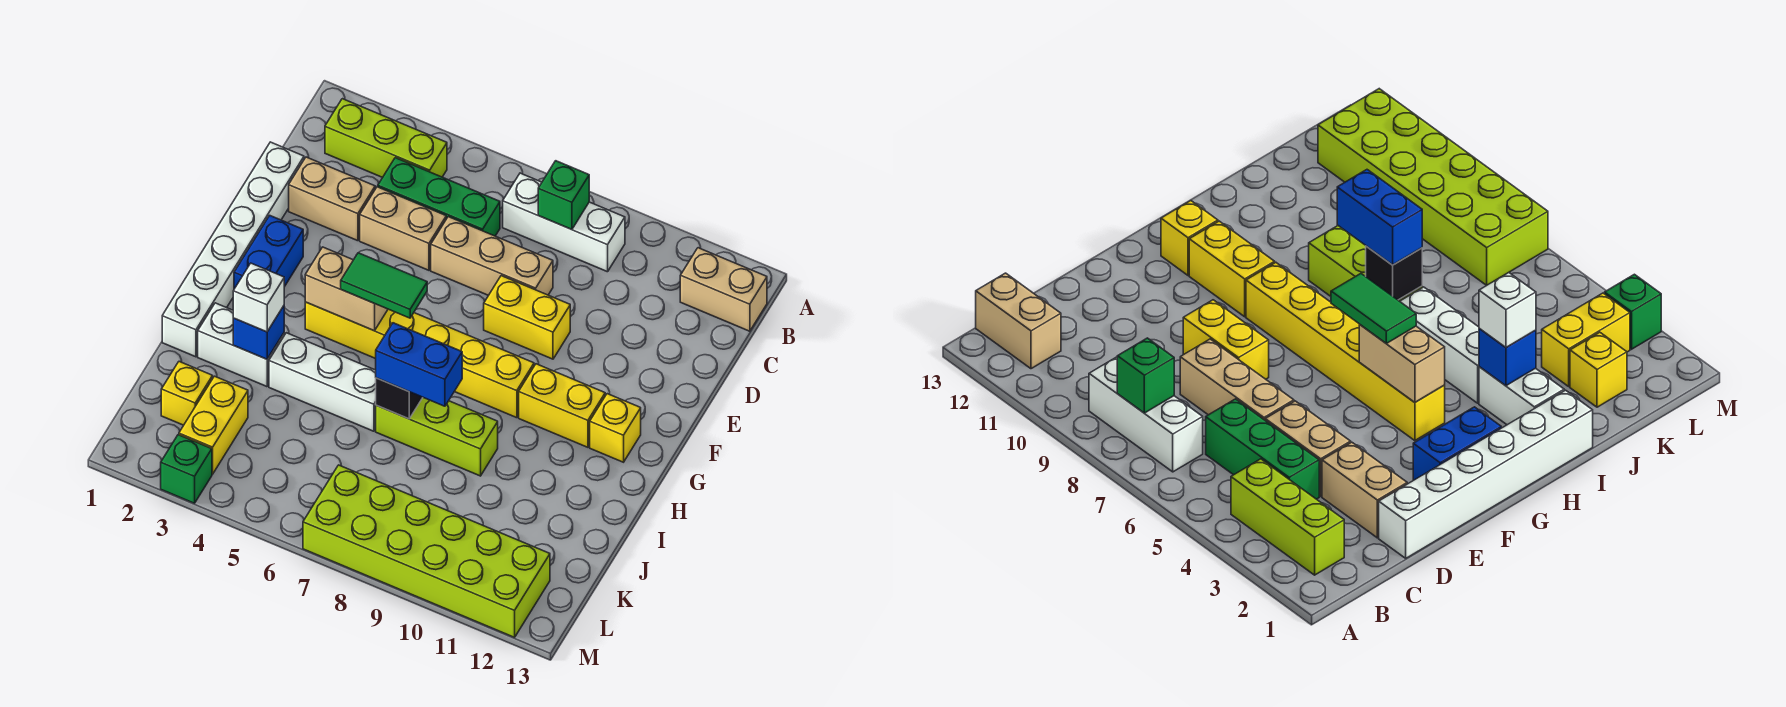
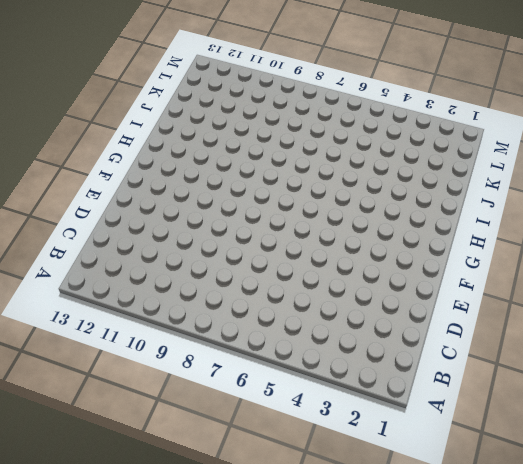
none -> lime brick B2:B4 level 1
none -> white brick B7:B9 level 1
none -> tan brick B12:B13 level 1

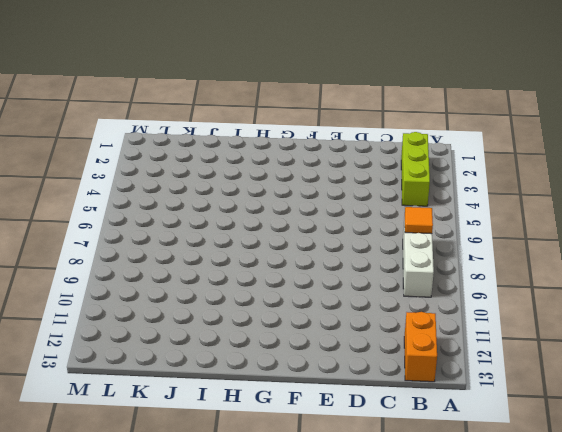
orange tile B7 level 2 -> none
orange brick B12:B13 level 1 -> tan brick B12:B13 level 1
none -> green brick C4:C6 level 1
none -> white brick D1:I1 level 1
none -> tan brick D2:D3 level 1

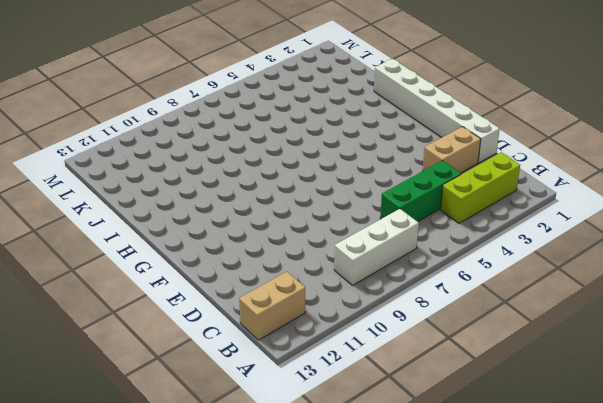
none -> tan brick D4:D5 level 1
none -> tan brick D6:D8 level 1
none -> yellow brick E8:E9 level 1

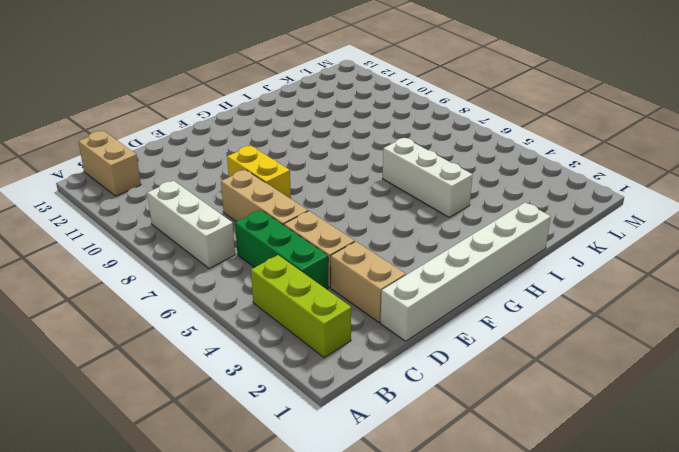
none -> blue brick F2:G2 level 1
none -> yellow brick G4:G9 level 1
none -> yellow brick G10:G11 level 1

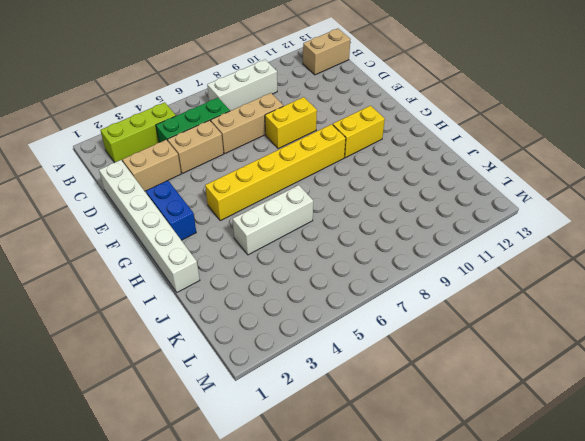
none -> yellow brick G12 level 1
none -> white brick I2:I3 level 1
none -> lime brick I7:I9 level 1

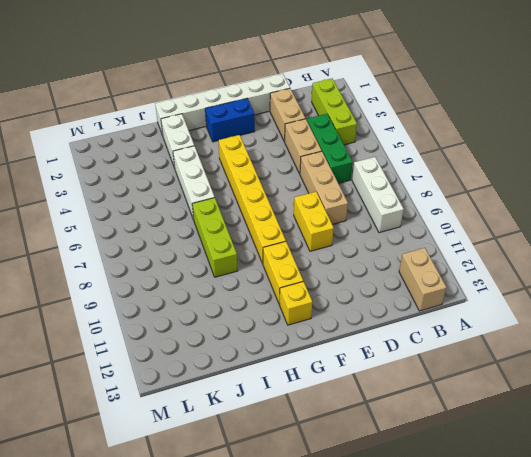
none -> yellow brick K2 level 1
none -> yellow brick K3:L3 level 1
none -> lime brick L7:M12 level 1

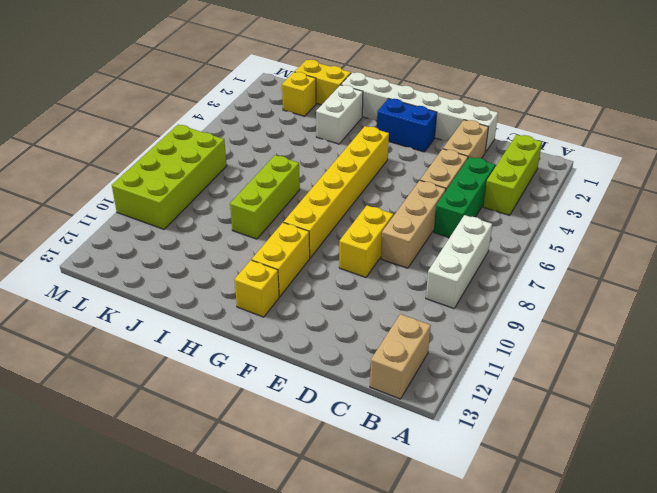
yellow brick J1:K1 level 1 -> yellow brick K3:L3 level 1
lime brick L7:M10 level 1 -> lime brick L7:M12 level 1
none -> white brick I4:I6 level 1
none -> green brick M3 level 1
none -> green brick B8 level 2

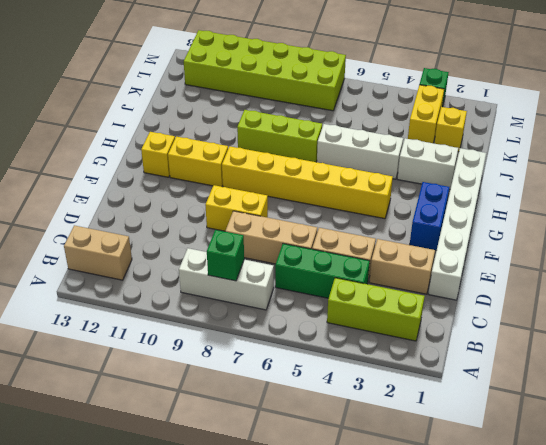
none -> tan brick G4:G5 level 2
none -> blue brick I3 level 2
none -> black brick I7 level 2

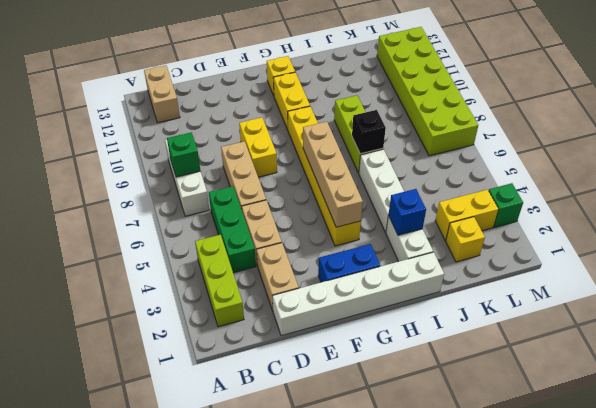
tan brick G4:G7 level 2 -> tan brick G4:G5 level 2
none -> green tile G5:G6 level 3
none -> white brick I3 level 3
none -> blue brick I7:I8 level 3

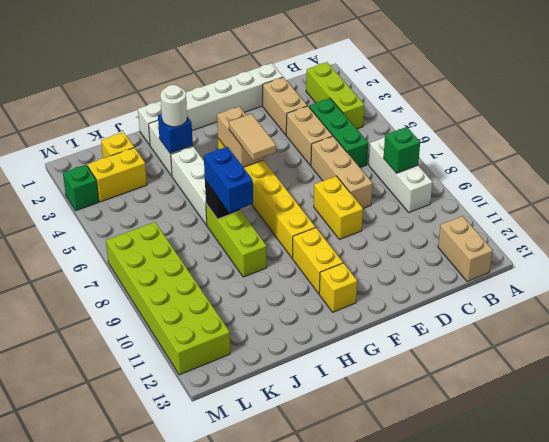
tan tile G5:G6 level 3 -> green tile G5:G6 level 3
white round brick I3 level 3 -> white brick I3 level 3
none -> blue brick F2:G2 level 1

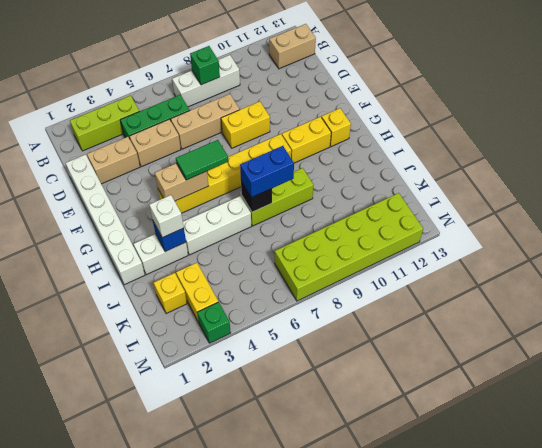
none -> blue brick F2:G2 level 1

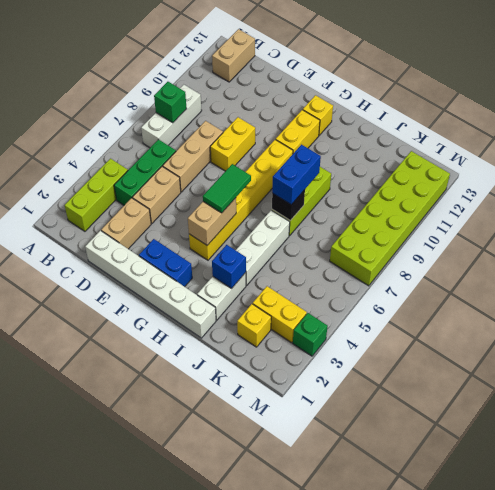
none -> white brick I3 level 3

